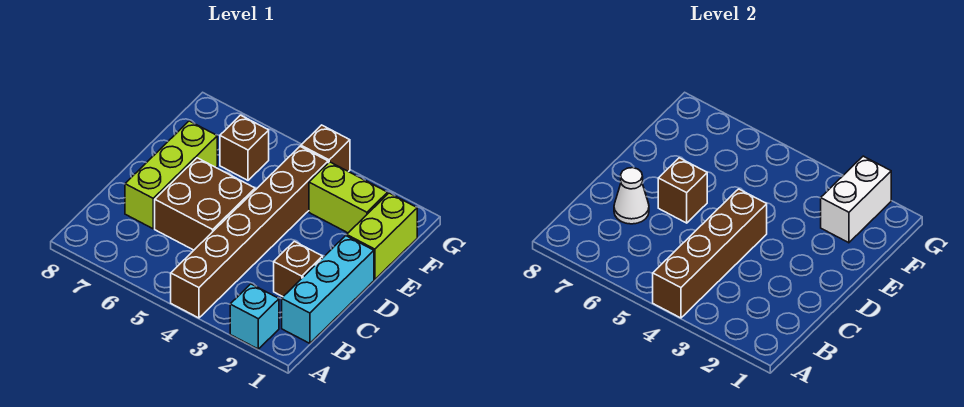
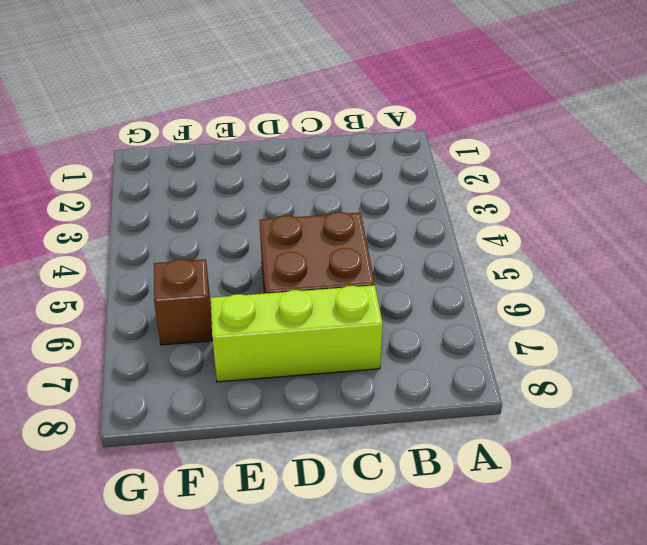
none -> cyan brick A2 level 1
none -> brown brick A4:F4 level 1
none -> cyan brick B1:D1 level 1

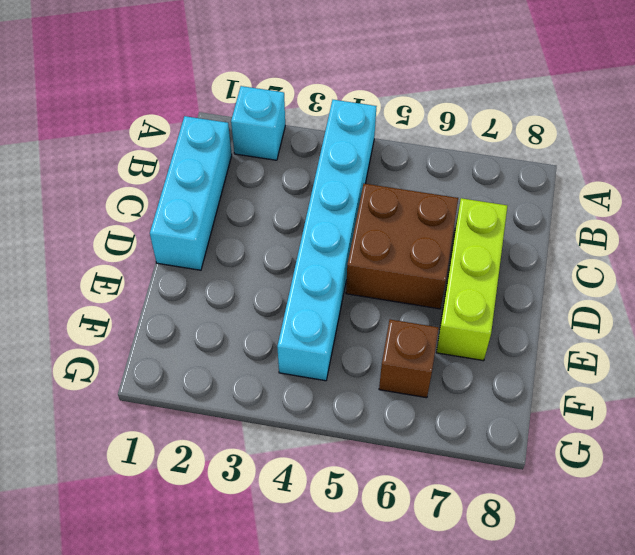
cyan brick A4:F4 level 1 -> brown brick A4:F4 level 1
none -> brown brick C2 level 1
none -> lime brick E1:F1 level 1
none -> lime brick F2:F3 level 1

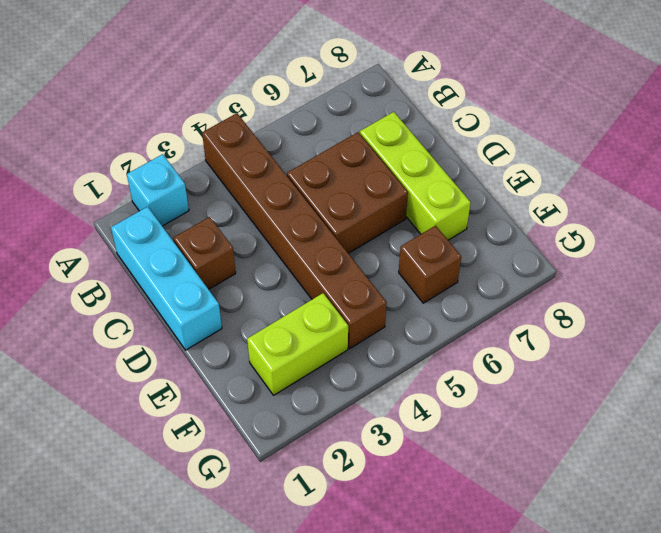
none -> lime brick E1:F1 level 1
none -> brown brick G4 level 1
none -> brown brick A4:D4 level 2

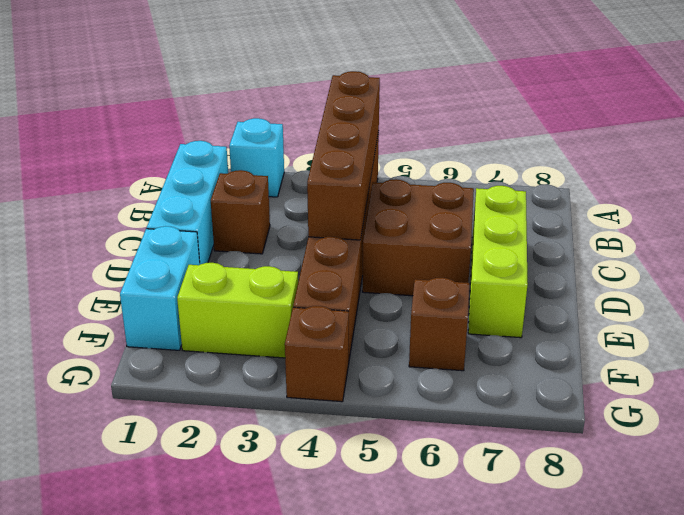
cyan brick E1:F1 level 1 -> lime brick E1:F1 level 1
none -> white cone C7 level 2
none -> brown brick D6 level 2
none -> white brick F2:G2 level 2

